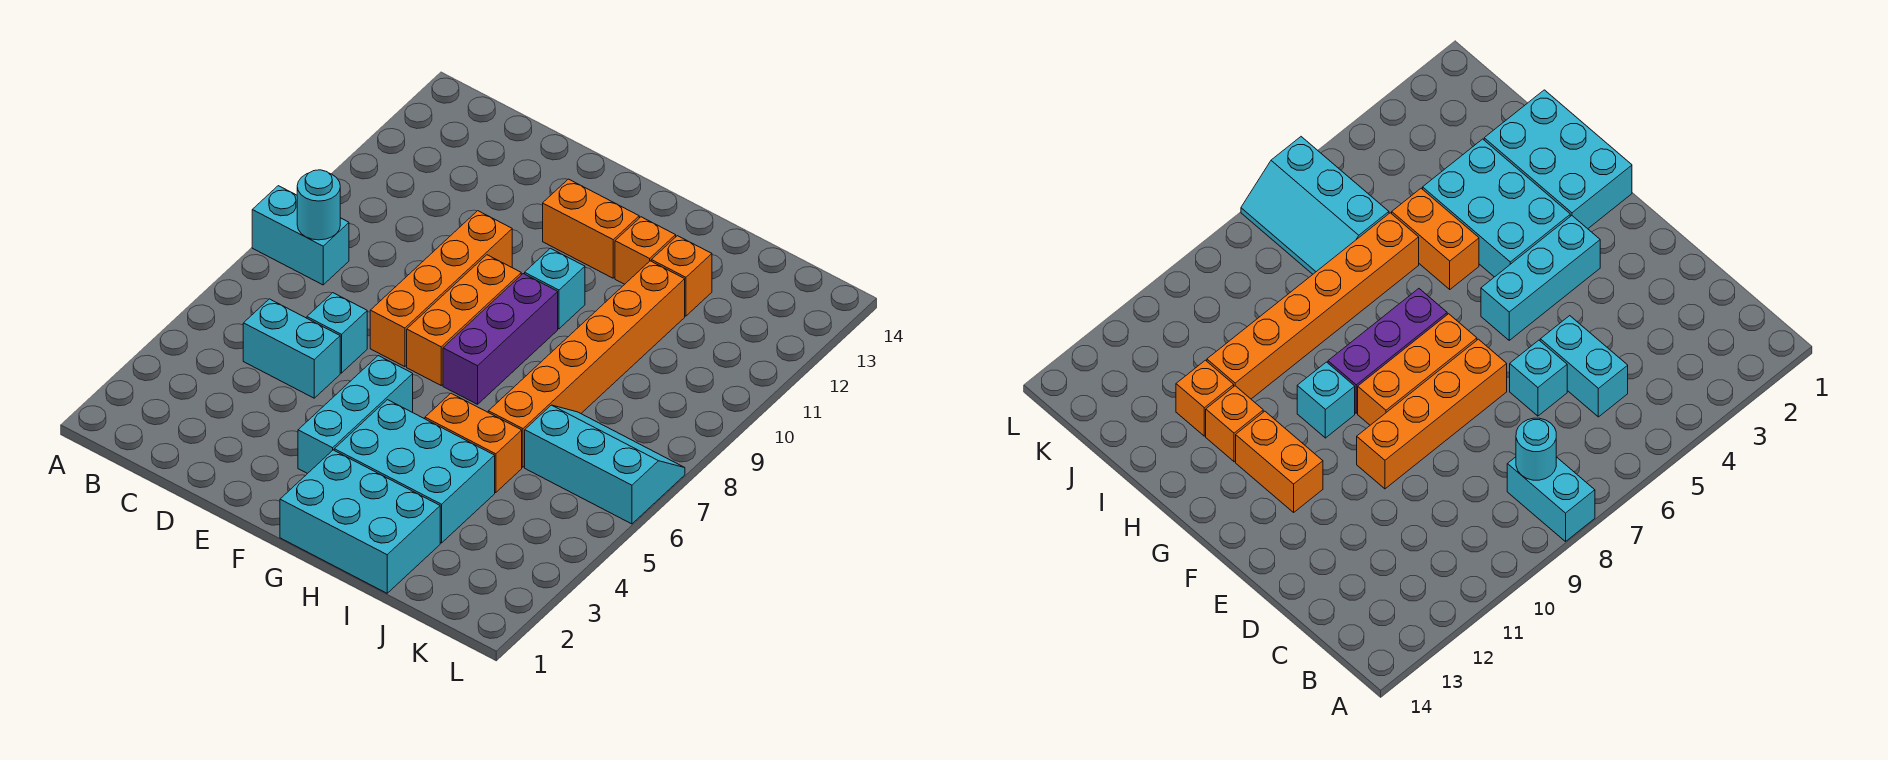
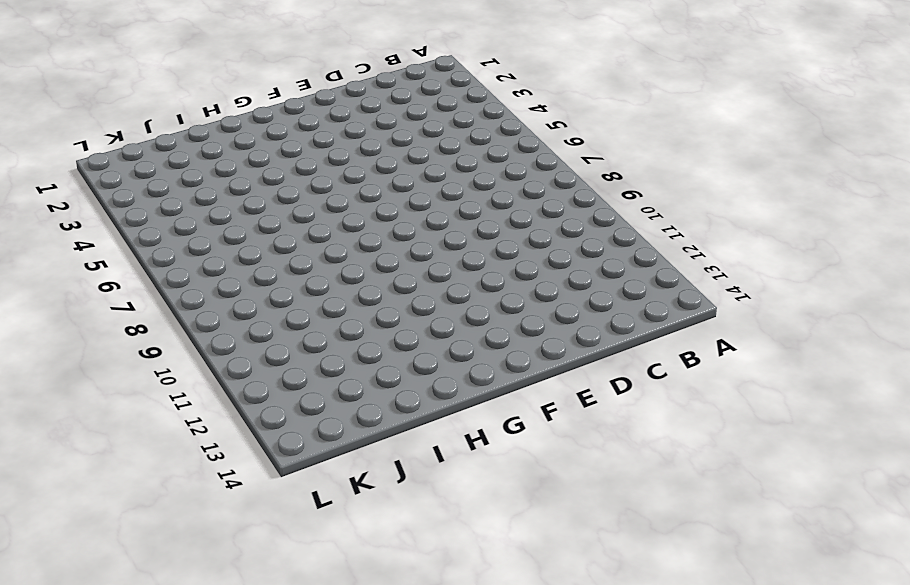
none -> cyan brick A8:B8 level 1
none -> cyan brick C5:D5 level 1
none -> cyan brick D6 level 1

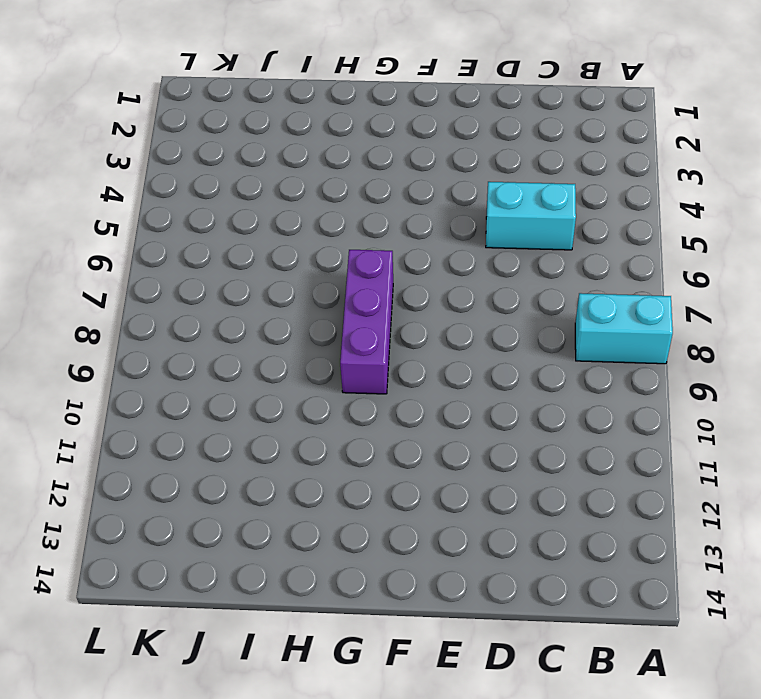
none -> cyan brick D6 level 1
none -> orange brick E7:E10 level 1
none -> cyan brick F3:F5 level 1

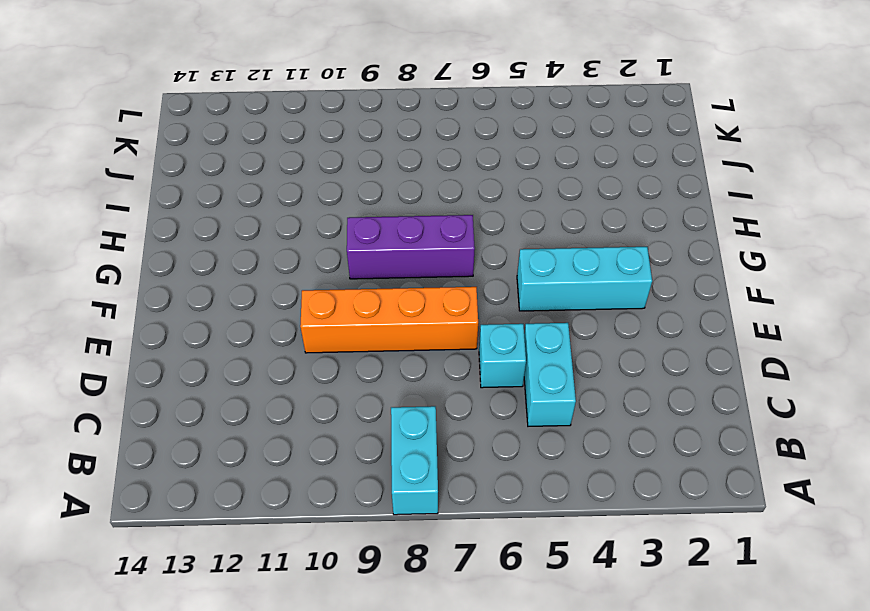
none -> orange brick F7:F9 level 1
none -> orange brick F12:G12 level 1
none -> cyan brick G1:I2 level 1

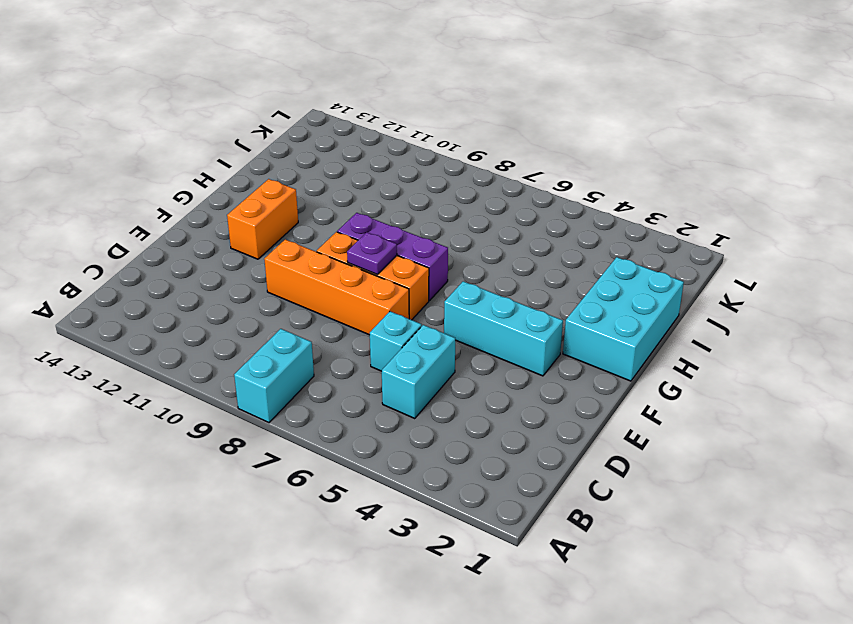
purple plate F8 level 2 -> none
none -> cyan brick G3:I4 level 1
none -> cyan brick G10 level 1
none -> orange brick H5:I5 level 1

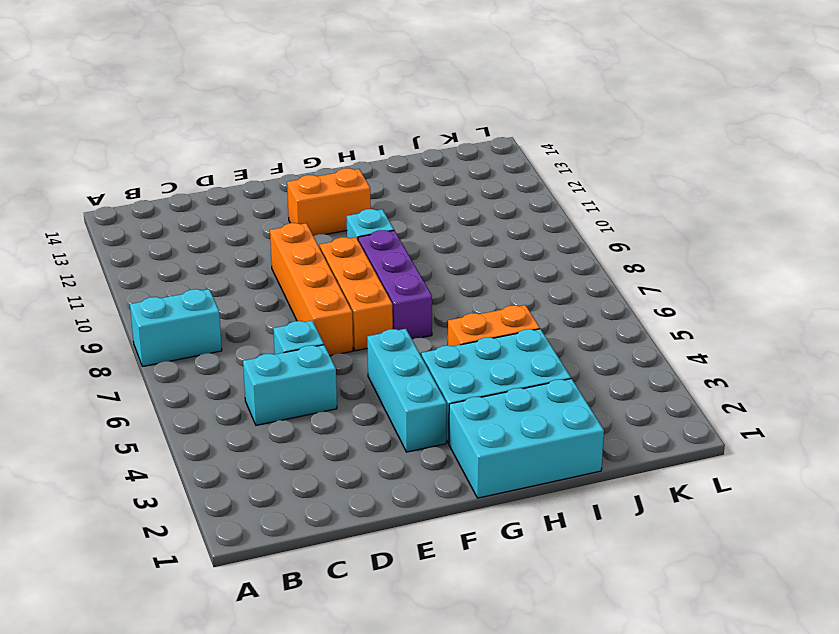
none -> orange brick H12 level 1
none -> orange brick I6:I11 level 1
none -> orange brick I12 level 1

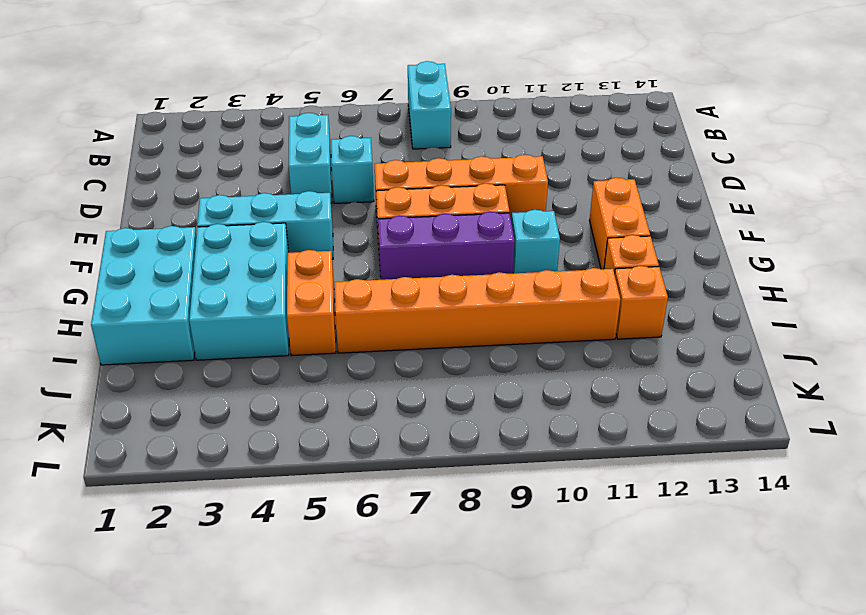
none -> cyan slope J6:L7 level 1 top 6
none -> cyan round brick B8 level 2

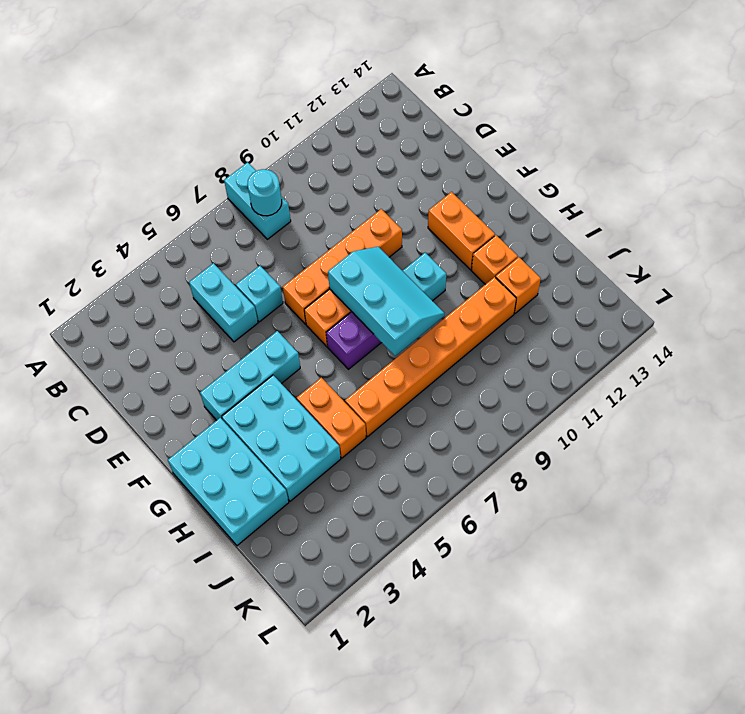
cyan slope F8:H9 level 2 top 8 -> cyan slope J6:L7 level 1 top 6

